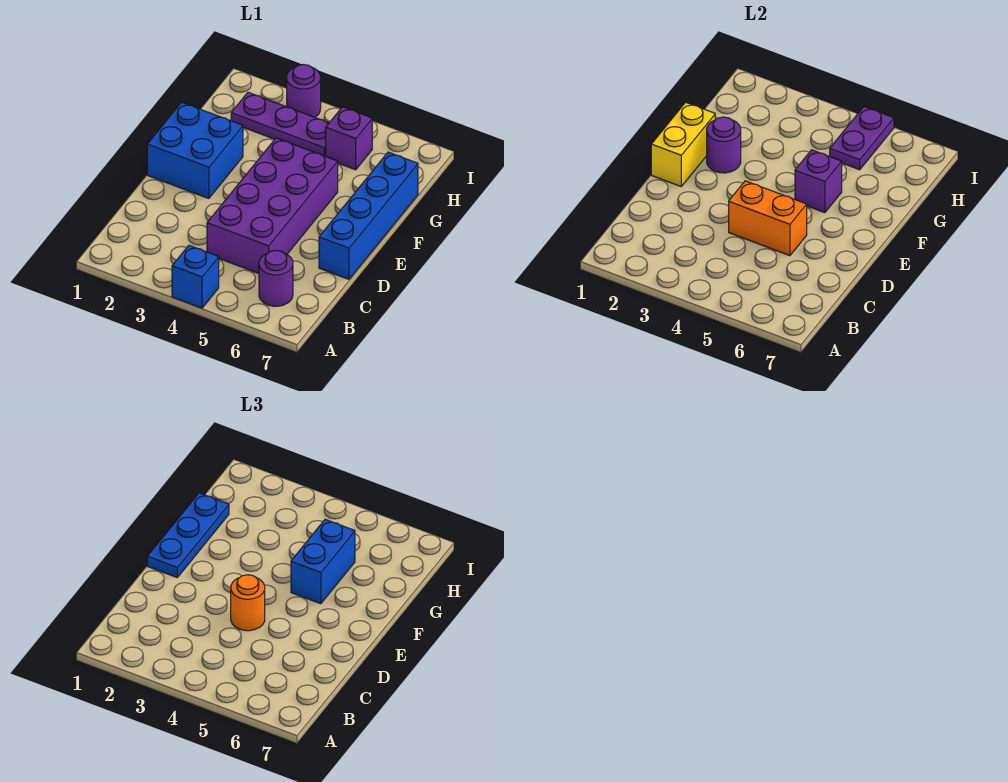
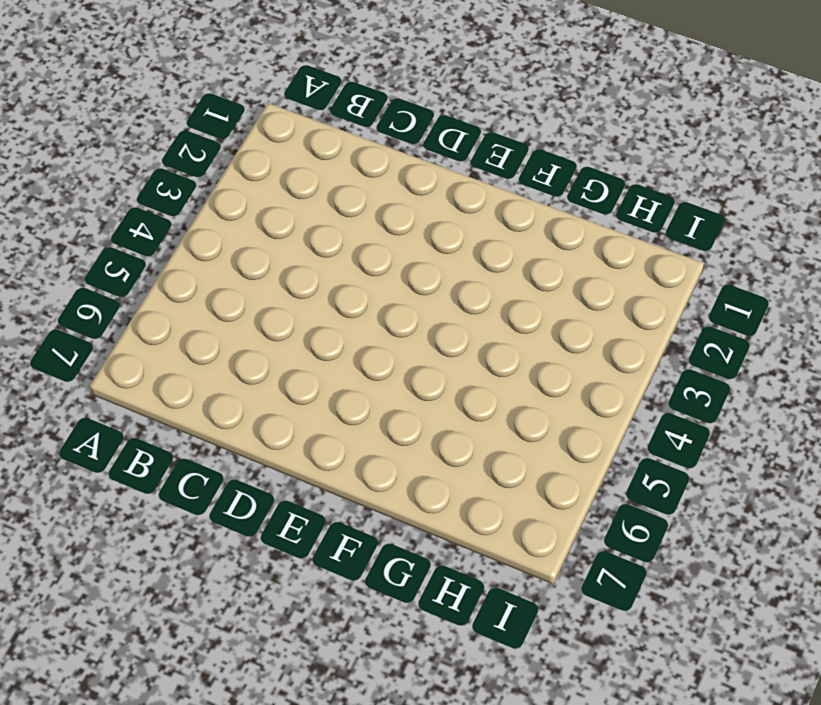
none -> blue brick A4 level 1
none -> purple round brick B6 level 1
none -> purple brick C4:F5 level 1

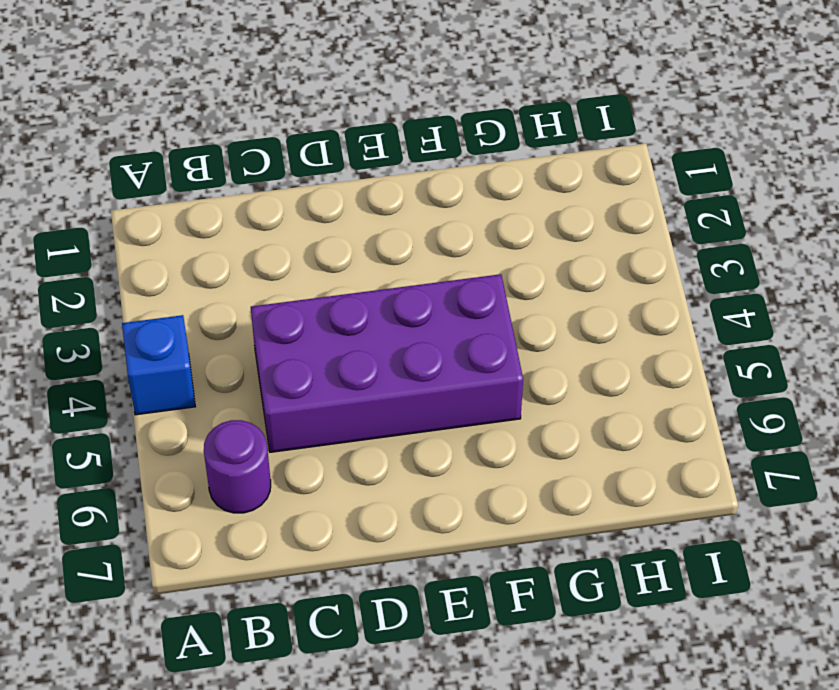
none -> blue brick D7:G7 level 1
none -> blue brick E1:F2 level 1
none -> purple plate H2:H4 level 1

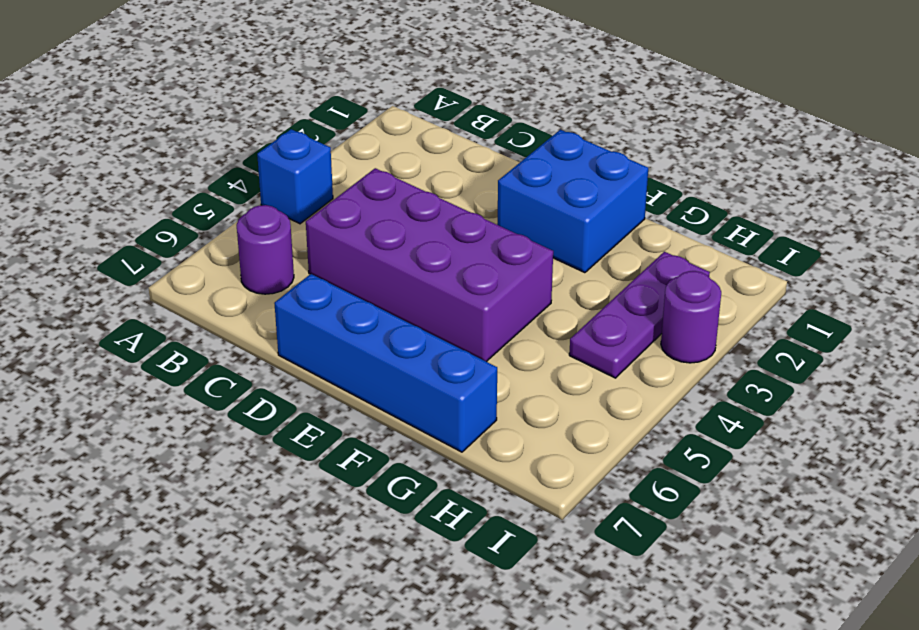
none -> purple brick H5 level 1
none -> orange brick D4:D5 level 2
none -> yellow brick E1:F1 level 2

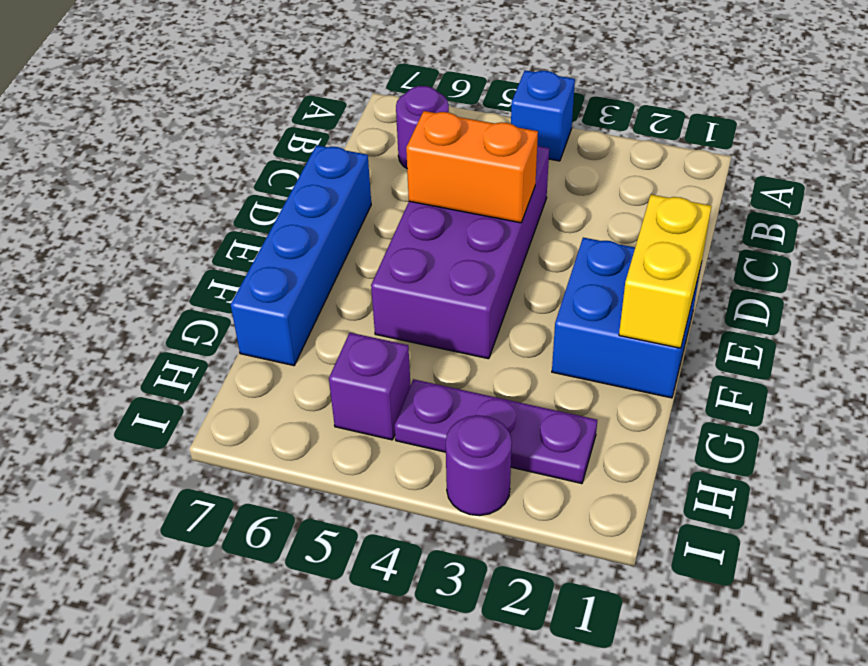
none -> purple round brick F2 level 2
none -> purple brick F5 level 2
none -> purple plate H5:I5 level 2

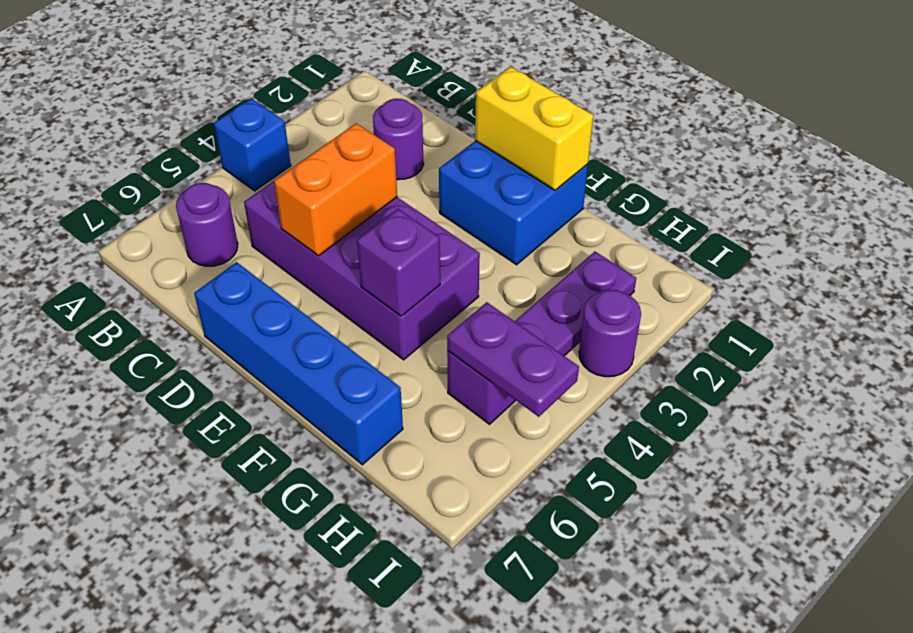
purple round brick C2 level 1 -> purple round brick F2 level 2
none -> orange round brick D4 level 3
none -> blue plate E1:G1 level 3
none -> blue brick F5:G5 level 3

